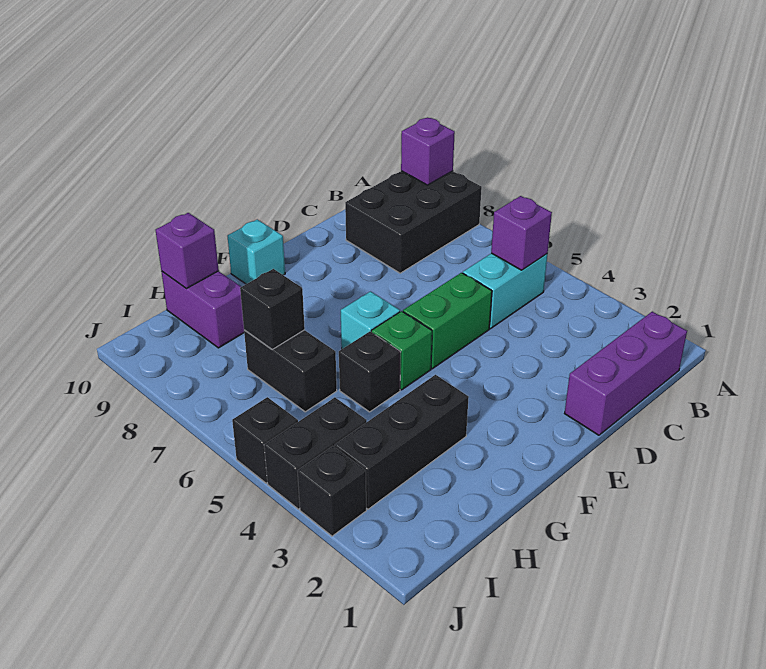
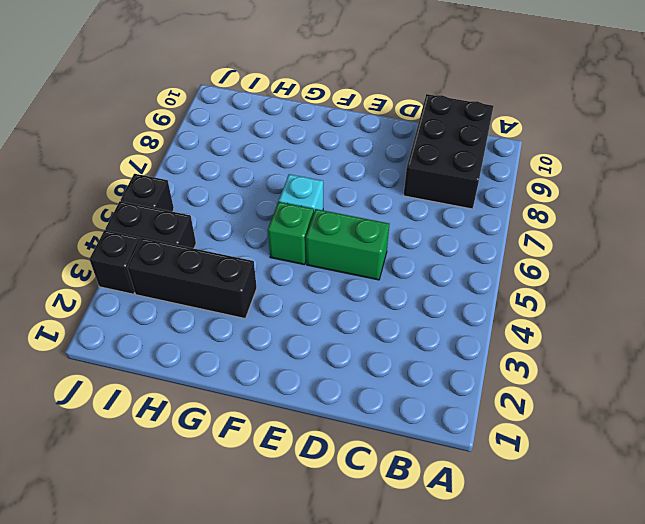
black brick B8:C10 level 1 -> black brick A8:C9 level 1
none -> purple brick B1:D1 level 1
none -> cyan brick B5:C5 level 1
none -> cyan brick F10 level 1

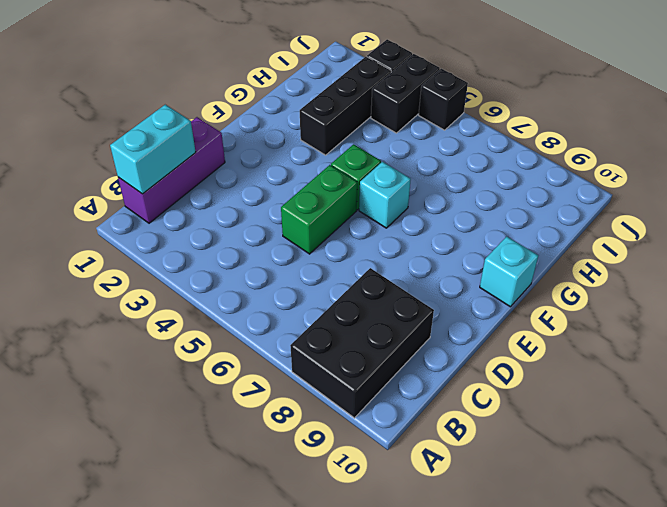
cyan brick B1:C1 level 2 -> cyan brick B5:C5 level 1
none -> black brick G5 level 1
none -> black brick H6:H7 level 1
none -> purple brick H9:H10 level 1

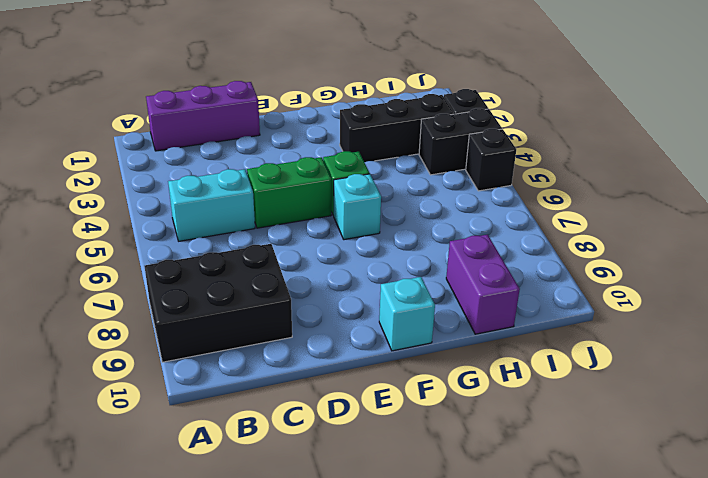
none -> black brick G5 level 1
none -> black brick H6:H7 level 1
none -> purple brick A9 level 2

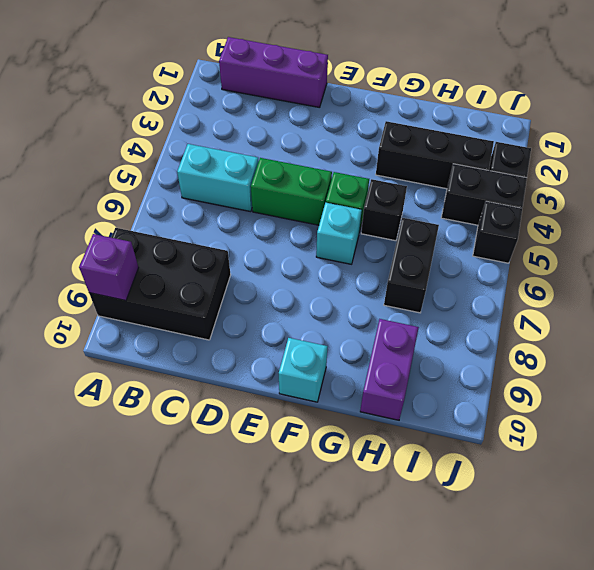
none -> purple brick B5 level 2
none -> black brick H7 level 2
none -> purple brick H10 level 2

